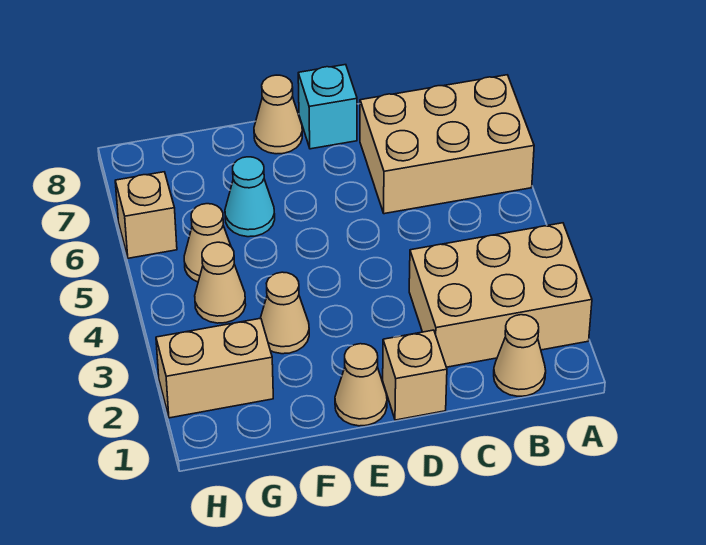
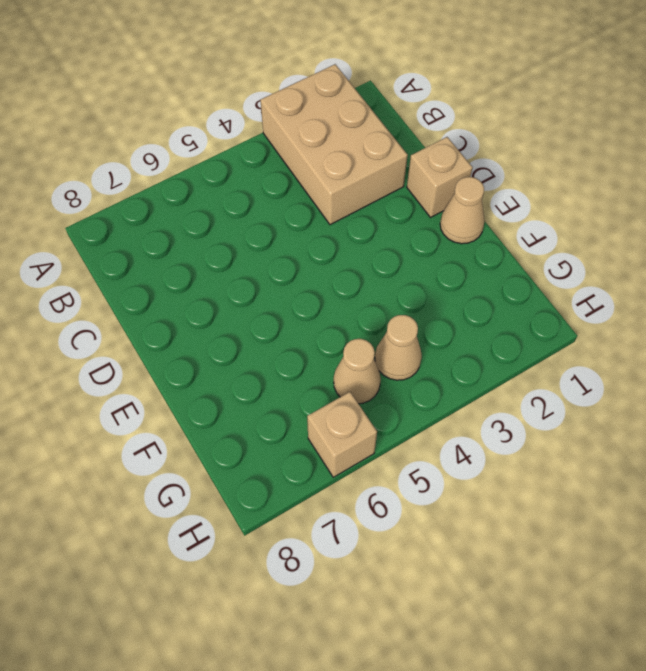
none -> tan brick A6:C7 level 1
none -> tan cone B1 level 1
none -> cyan brick D8 level 1

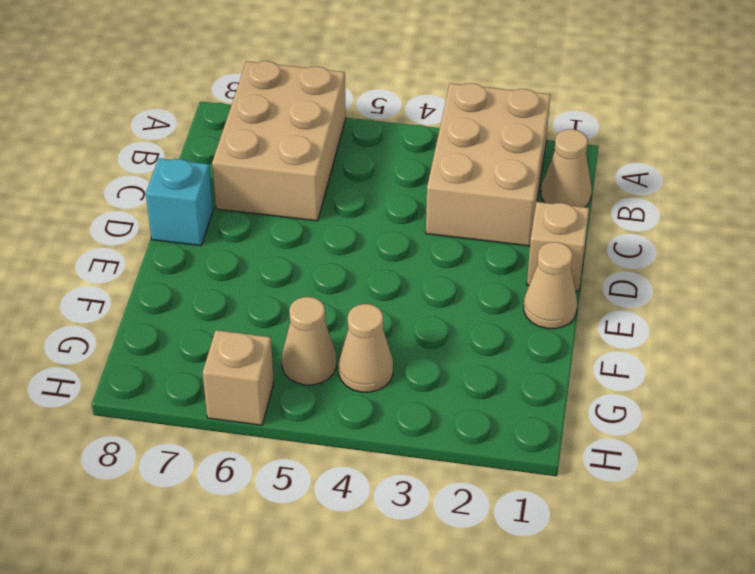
none -> tan cone E8 level 1
none -> tan cone F3 level 1
none -> cyan cone F6 level 1

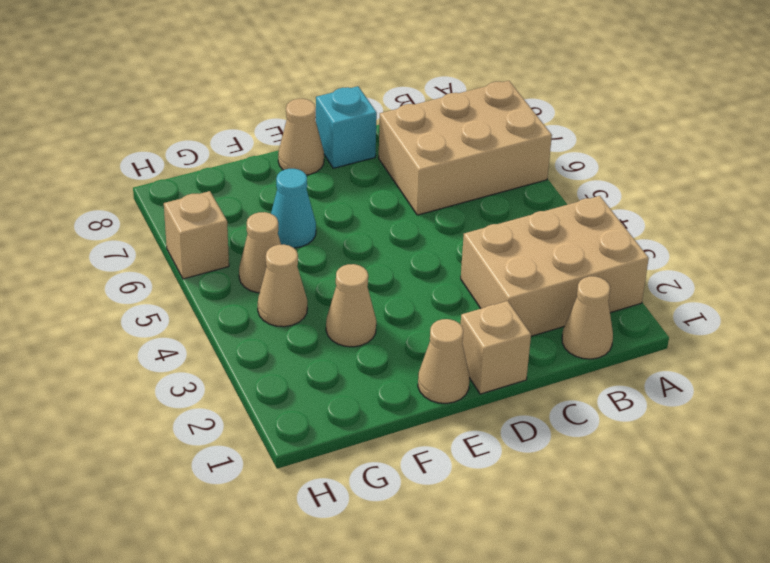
none -> tan brick G2:H2 level 1

